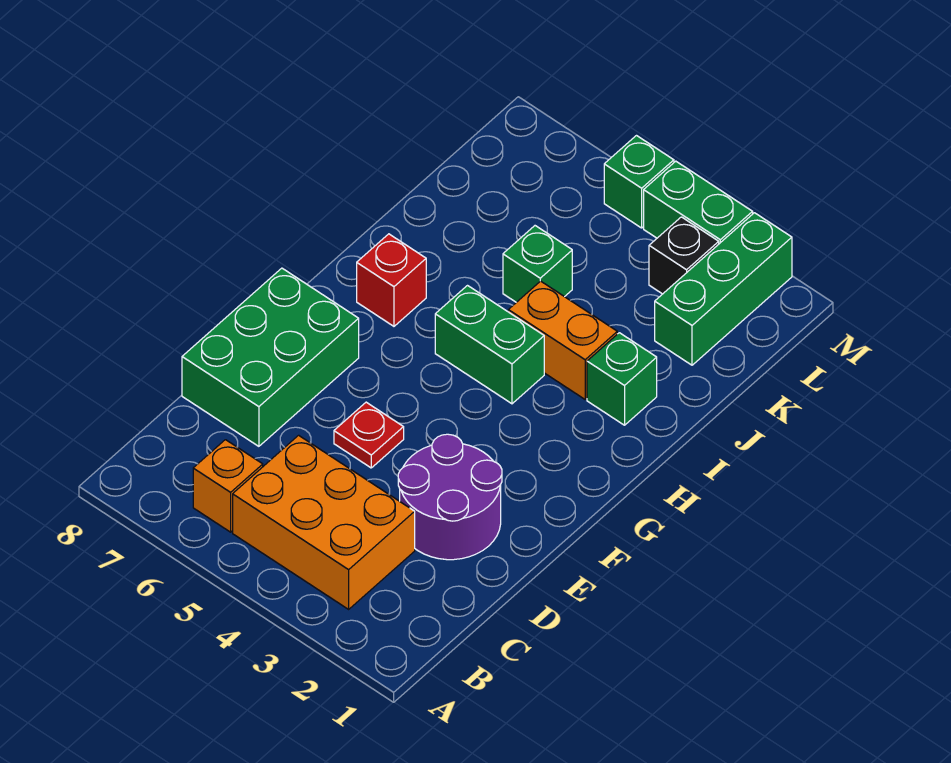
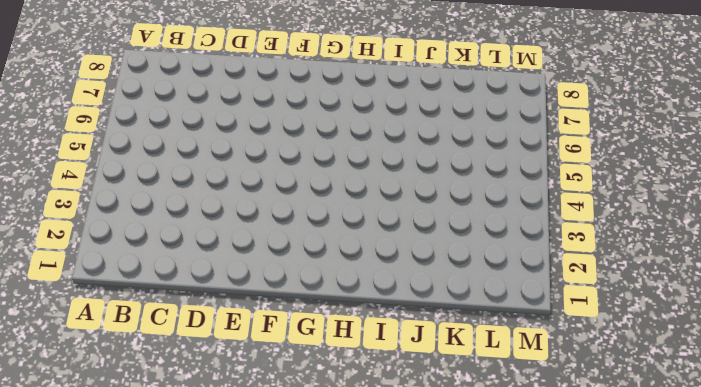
none -> orange brick B3:C5 level 1
none -> orange brick B6 level 1
none -> purple round brick D2:E3 level 1

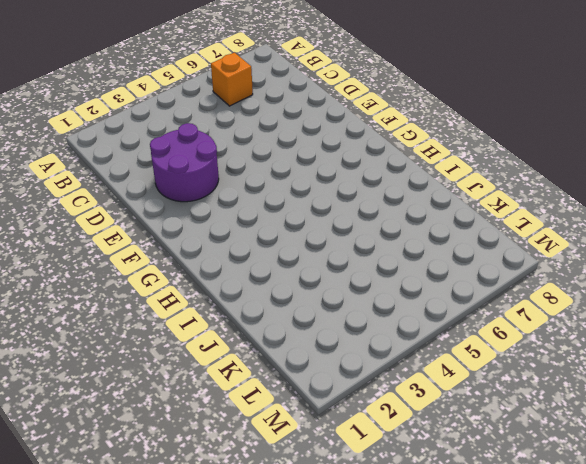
none -> orange brick B3:C5 level 1
none -> green brick D7:F8 level 1
none -> red plate E5 level 1

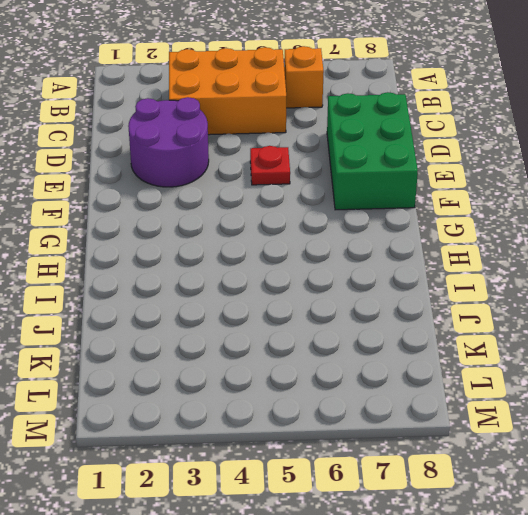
none -> green brick H4:H5 level 1
none -> red brick H7 level 1
none -> green brick I2 level 1

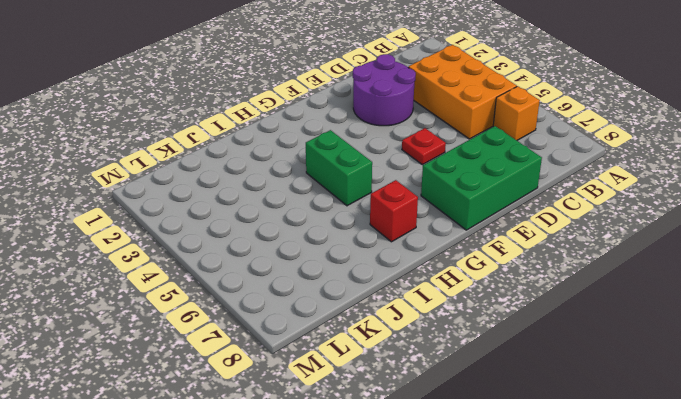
none -> green brick I2 level 1
none -> orange brick I3:I4 level 1
none -> green brick J5 level 1

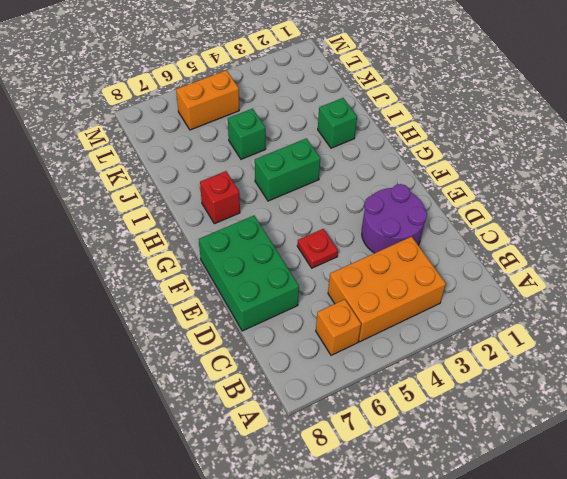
orange brick L5:L6 level 1 -> orange brick I3:I4 level 1
none -> green brick K2:M2 level 1
none -> black brick L3 level 1
none -> green brick M3:M4 level 1

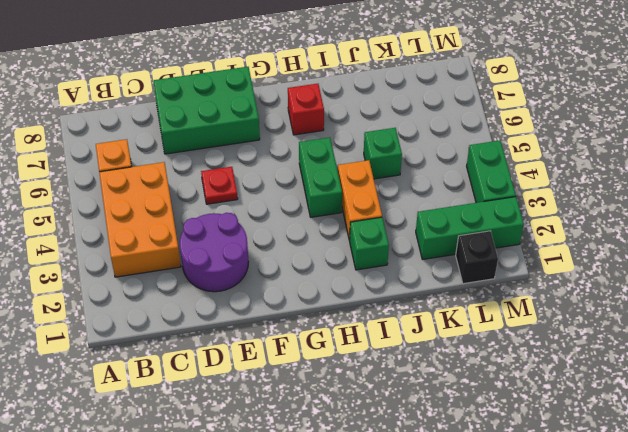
black brick L1 level 1 -> black brick L3 level 1
none -> green brick M5 level 1

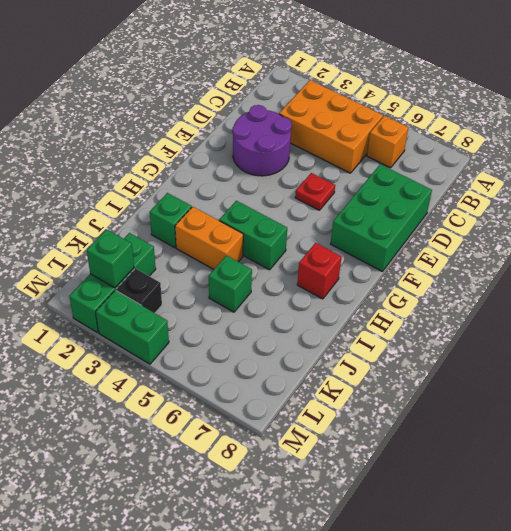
green brick L2 level 2 -> green brick M5 level 1

